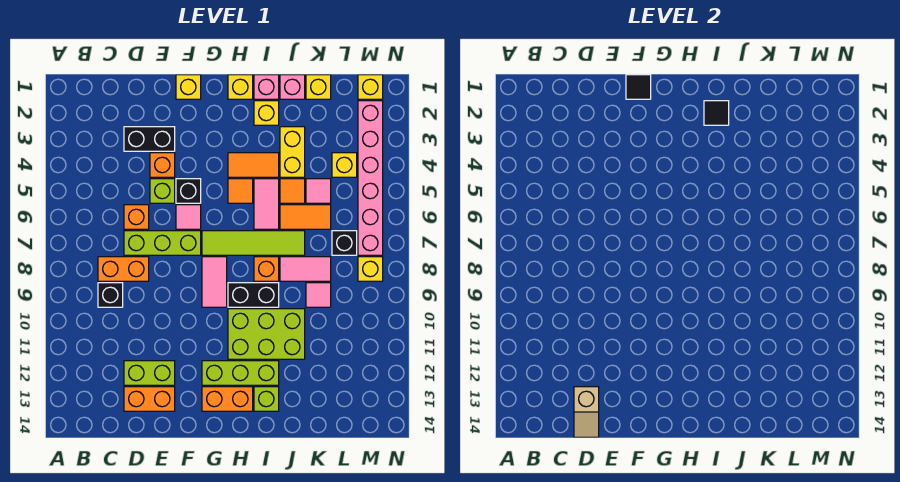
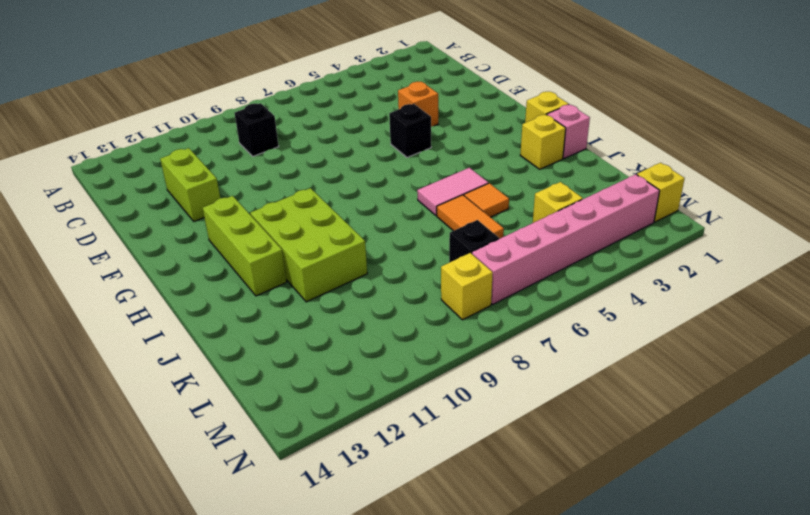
none -> orange brick C8:D8 level 1
none -> black brick D3:E3 level 1
none -> orange brick D6 level 1
none -> lime brick D7:F7 level 1

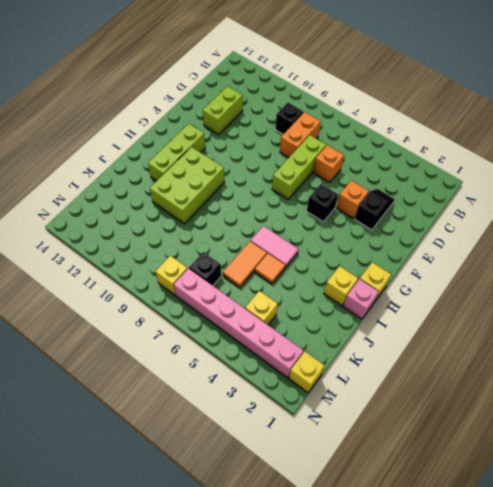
black slope D3:E3 level 1 top E -> black brick D3:E3 level 1
none -> orange brick D13:E13 level 1
none -> lime brick E5 level 1
none -> yellow brick F1 level 1
none -> pink tile F6 level 1

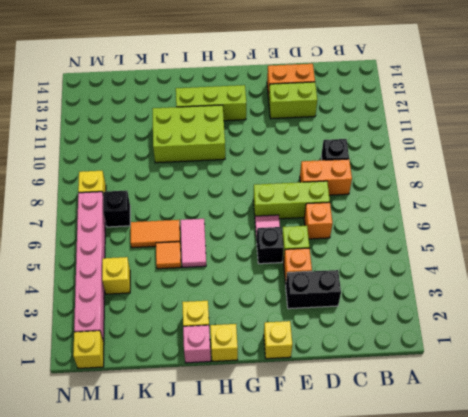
none -> lime tile G7:J7 level 1
none -> pink tile G8:G9 level 1
none -> orange brick G13:H13 level 1
none -> orange tile H4:I4 level 1

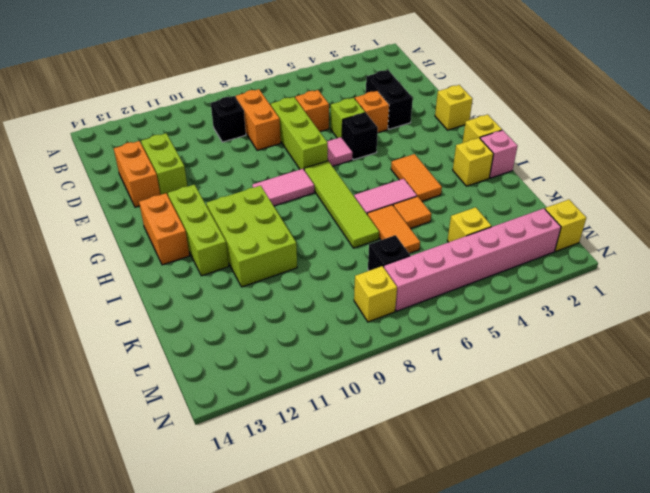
none -> orange tile H5 level 1
none -> black brick H9:I9 level 1
none -> orange brick I8 level 1
none -> lime brick I13 level 1

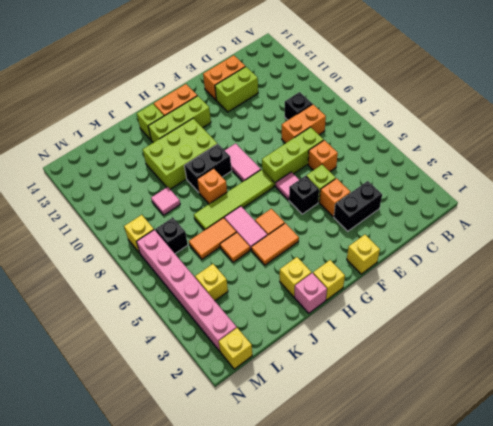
none -> pink brick J1 level 1
none -> yellow brick J3:J4 level 1
none -> pink tile J8:K8 level 1
none -> yellow brick K1 level 1

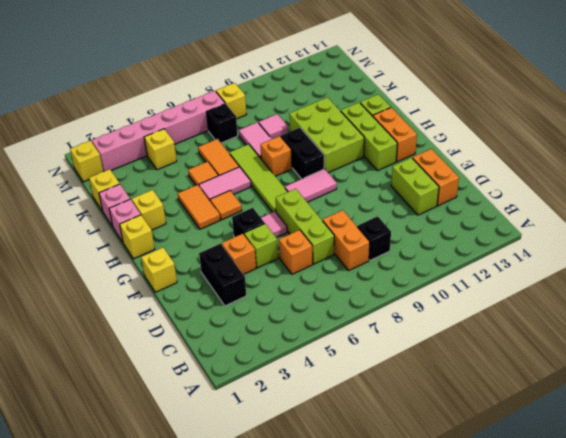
none -> yellow brick J3:J4 level 1
none -> pink tile K5 level 1
none -> tan slope D13:D14 level 2 top 13
none -> black tile F1 level 2

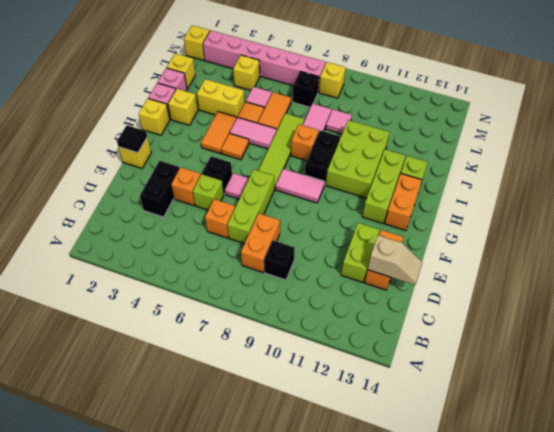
none -> black tile I2 level 2

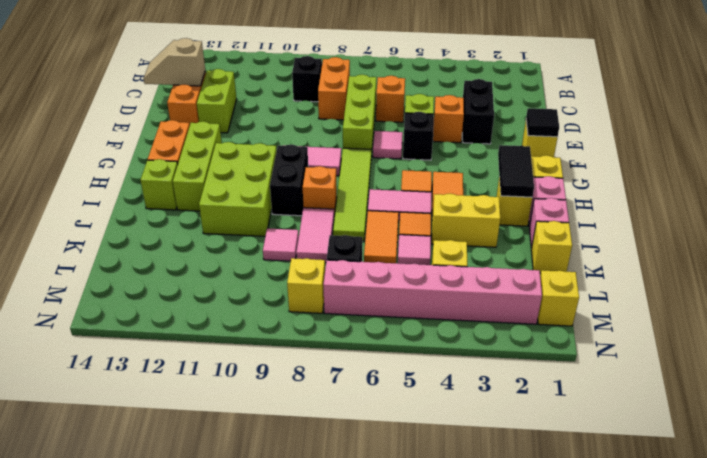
black tile H2:I2 level 2 -> black tile I2 level 2

